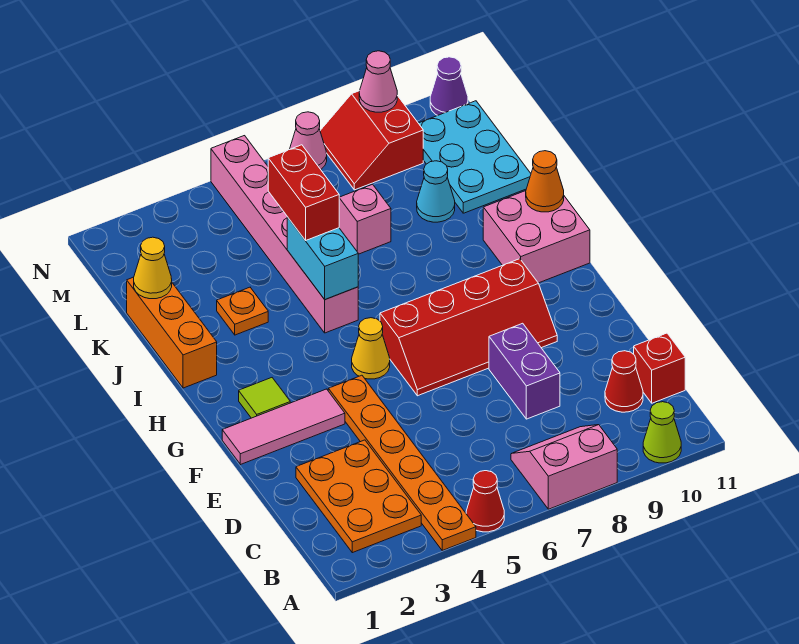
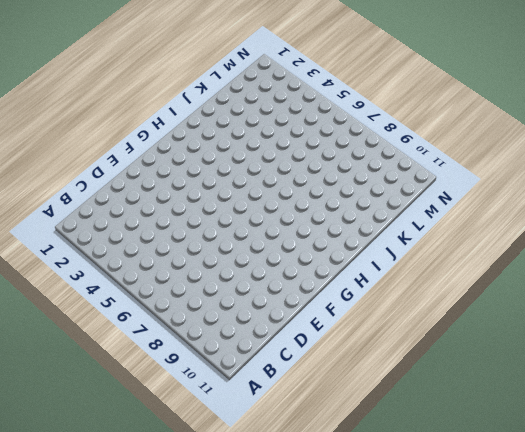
none -> orange plate A4:F4 level 1
none -> red cone A5 level 1
none -> pink slope A7:B8 level 1 top A

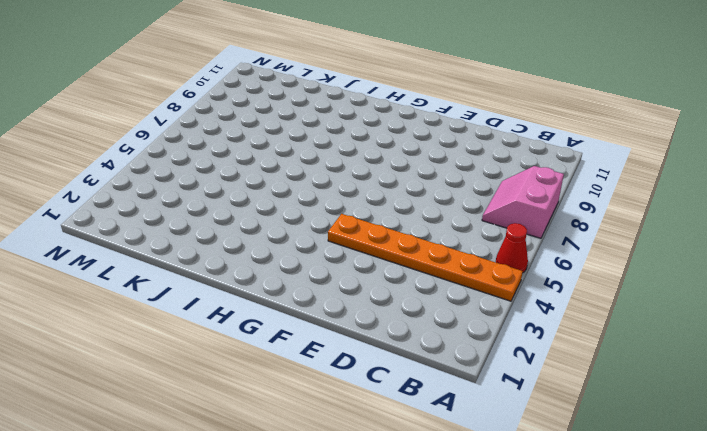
none -> lime cone A10 level 1
none -> orange plate B2:D3 level 1
none -> red cone C10 level 1

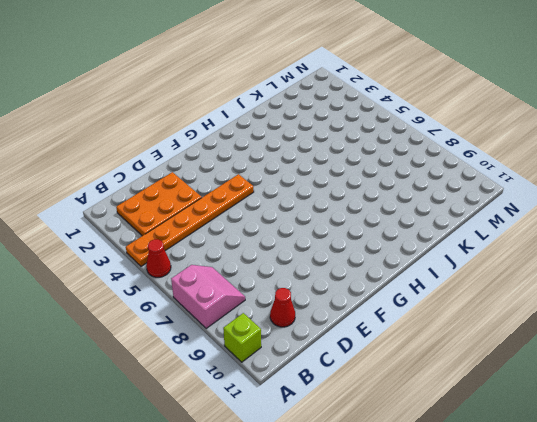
lime brick A10 level 1 -> lime cone A10 level 1
none -> red brick C11 level 1
none -> purple brick D8:E8 level 1
none -> pink tile F1:F3 level 1

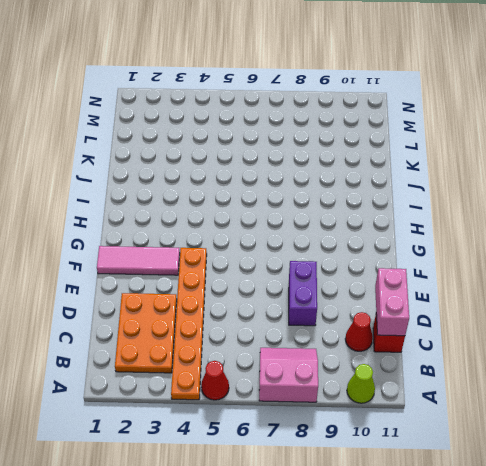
pink brick C11:D11 level 2 -> none
none -> red slope F6:G9 level 1 top G
none -> lime tile G2 level 1
none -> yellow cone G5 level 1

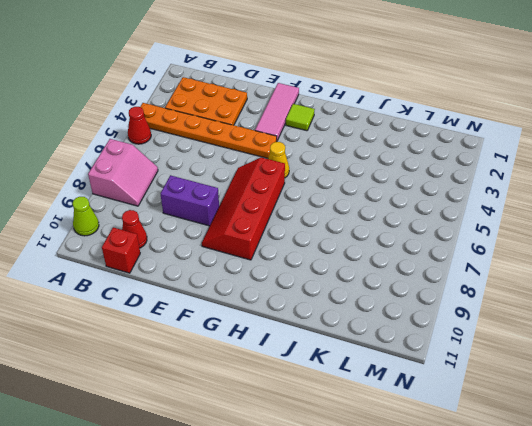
none -> pink brick H10:I11 level 1
none -> orange brick I1:K1 level 1
none -> pink brick I5:N5 level 1

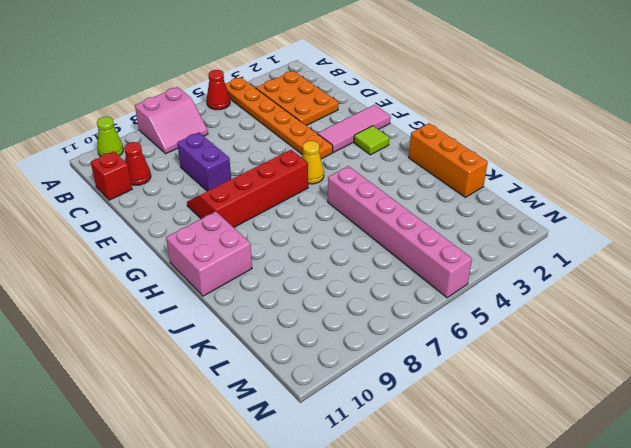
none -> orange plate J3 level 1
none -> pink brick K7 level 1
none -> cyan cone K9 level 1

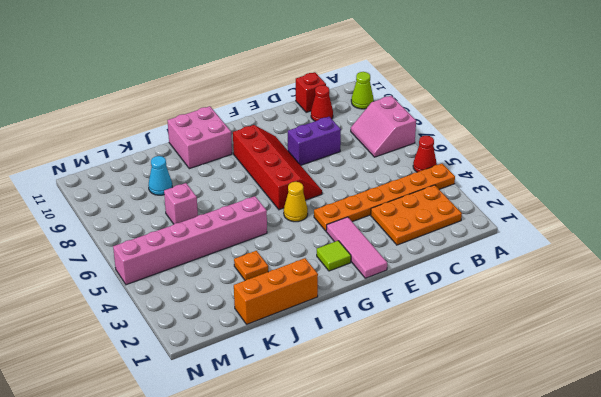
none -> cyan plate K10:M11 level 1
none -> red slope M8:N9 level 1 top 9
none -> pink cone N7 level 1

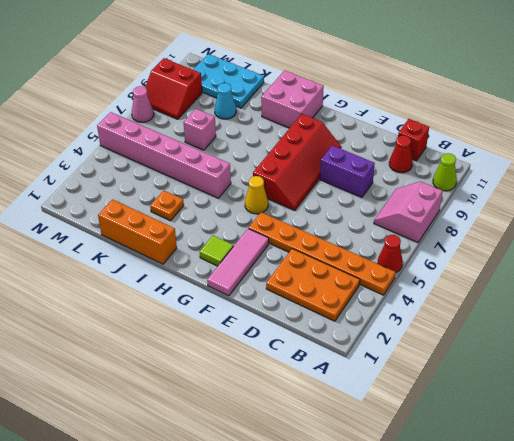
none -> purple cone N11 level 1
none -> cyan brick I5:J5 level 2
none -> orange cone I11 level 2

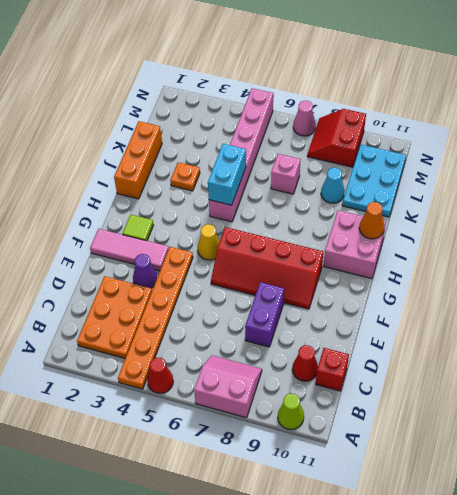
purple cone E3 level 1 -> purple cone N11 level 1
none -> yellow cone K1 level 2
none -> pink cone N9 level 2
none -> red brick J5:K5 level 3

